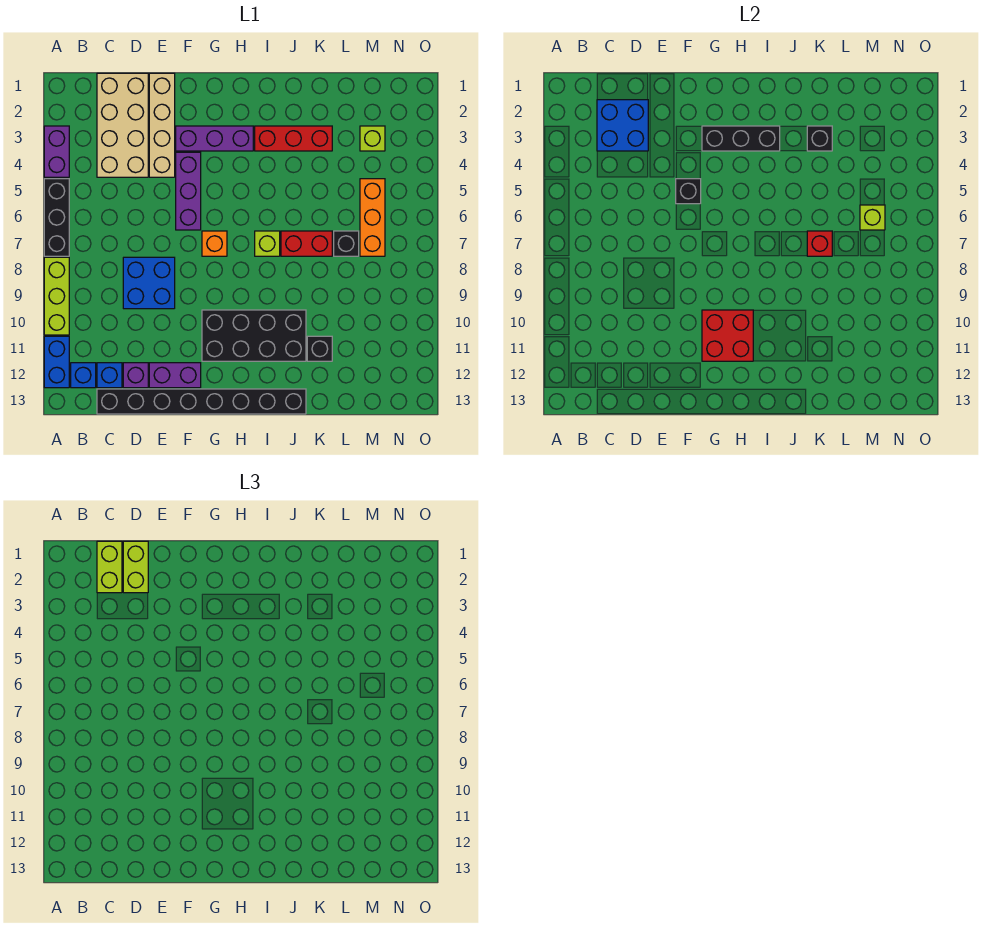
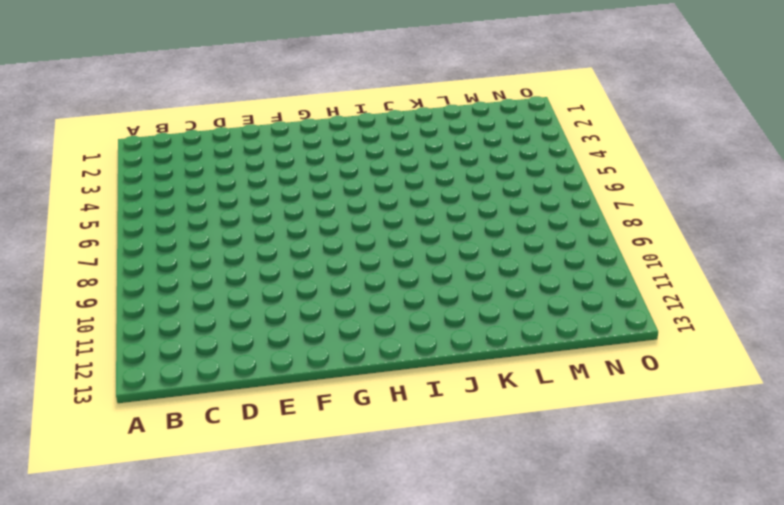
none -> purple brick A3:A4 level 1
none -> black brick A5:A7 level 1
none -> lime brick A8:A10 level 1
none -> blue brick A11:A12 level 1

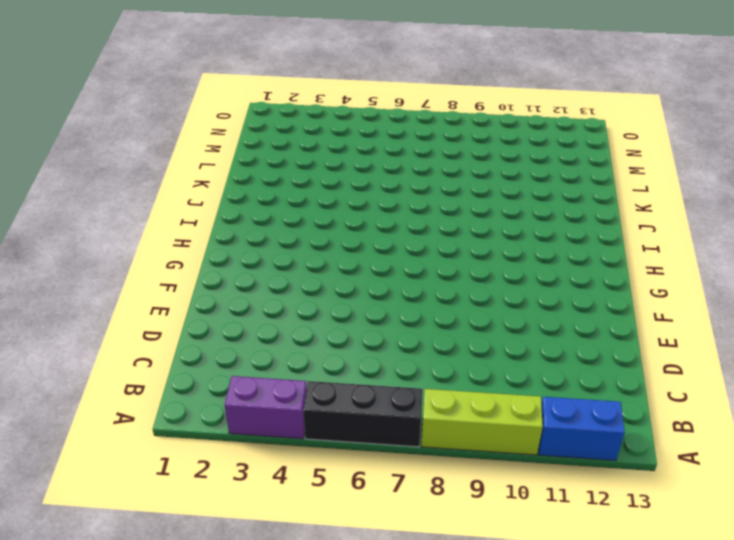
none -> blue brick B12 level 1
none -> tan brick C1:D4 level 1
none -> blue brick C12 level 1
none -> black brick C13:J13 level 1

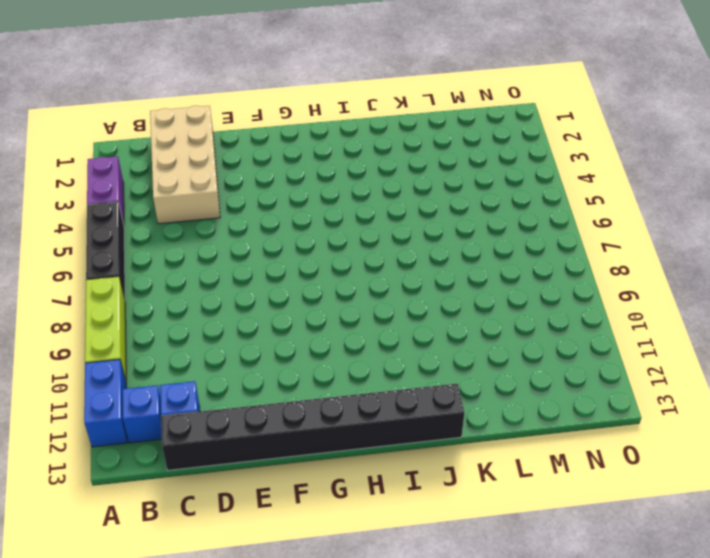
none -> blue brick D8:E9 level 1
none -> purple brick D12 level 1
none -> tan brick E1:E4 level 1
none -> purple brick E12:F12 level 1

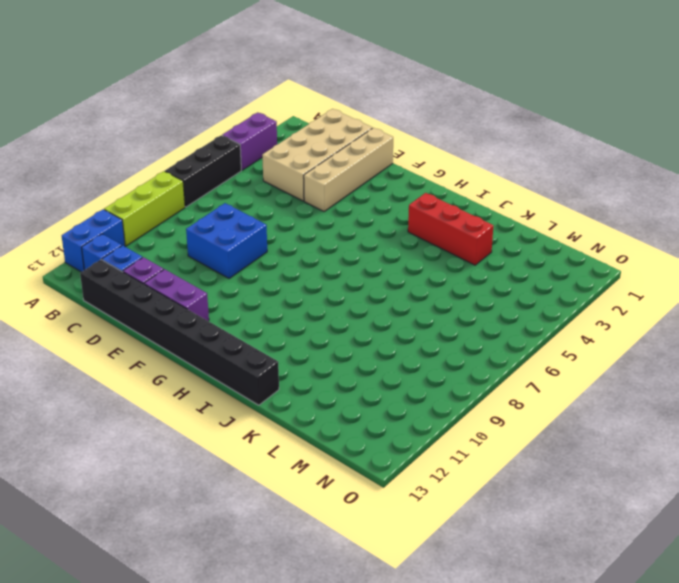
none -> purple brick F3:H3 level 1
none -> purple brick F4:F6 level 1
none -> orange brick G7 level 1
none -> black brick G10:J11 level 1

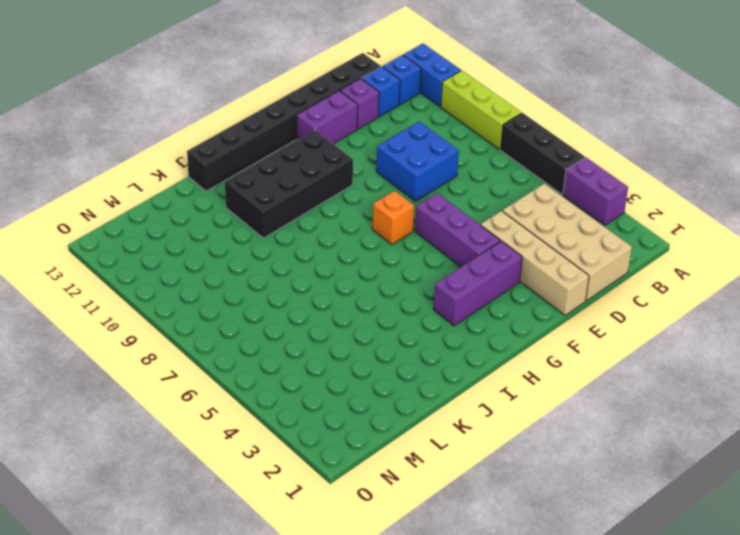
none -> red brick I3:K3 level 1
none -> lime brick I7 level 1
none -> red brick J7:K7 level 1
none -> black brick K11 level 1

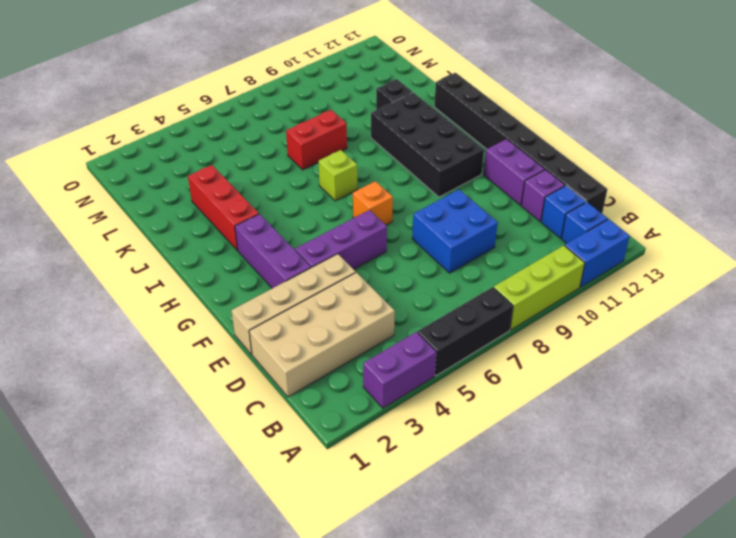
red brick K7:K8 level 1 -> red brick J7:K7 level 1
none -> black brick L7 level 1
none -> lime brick M3 level 1
none -> orange brick M5:M7 level 1
none -> blue brick C2:D3 level 2

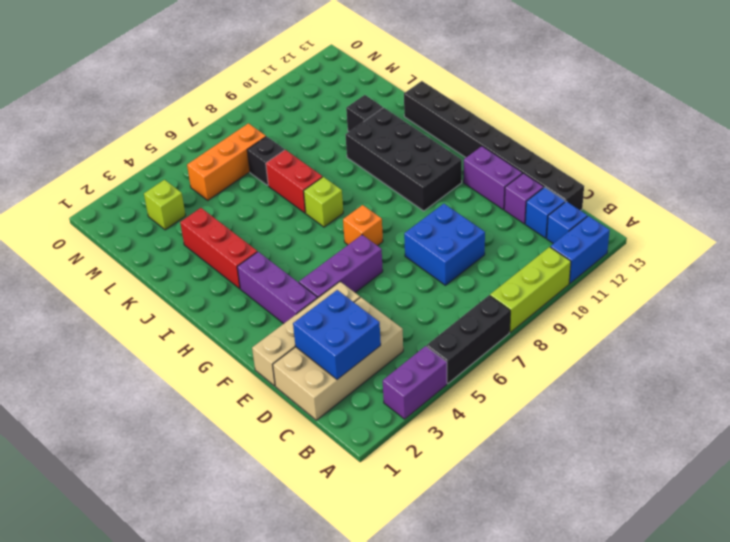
none -> black brick F5 level 2
none -> black brick G3:I3 level 2
none -> red brick G10:H11 level 2
none -> black brick K3 level 2

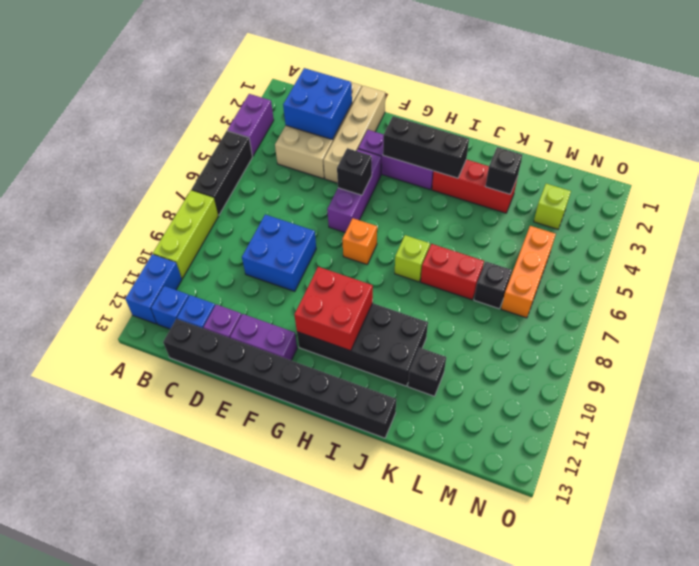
none -> red brick K7 level 2
none -> lime brick M6 level 2
none -> lime brick C1:C2 level 3
none -> lime brick D1:D2 level 3

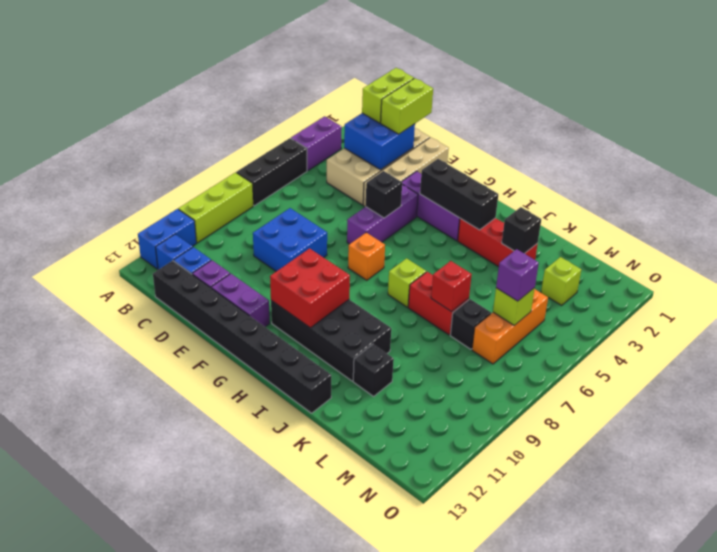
purple brick M6 level 3 -> none

